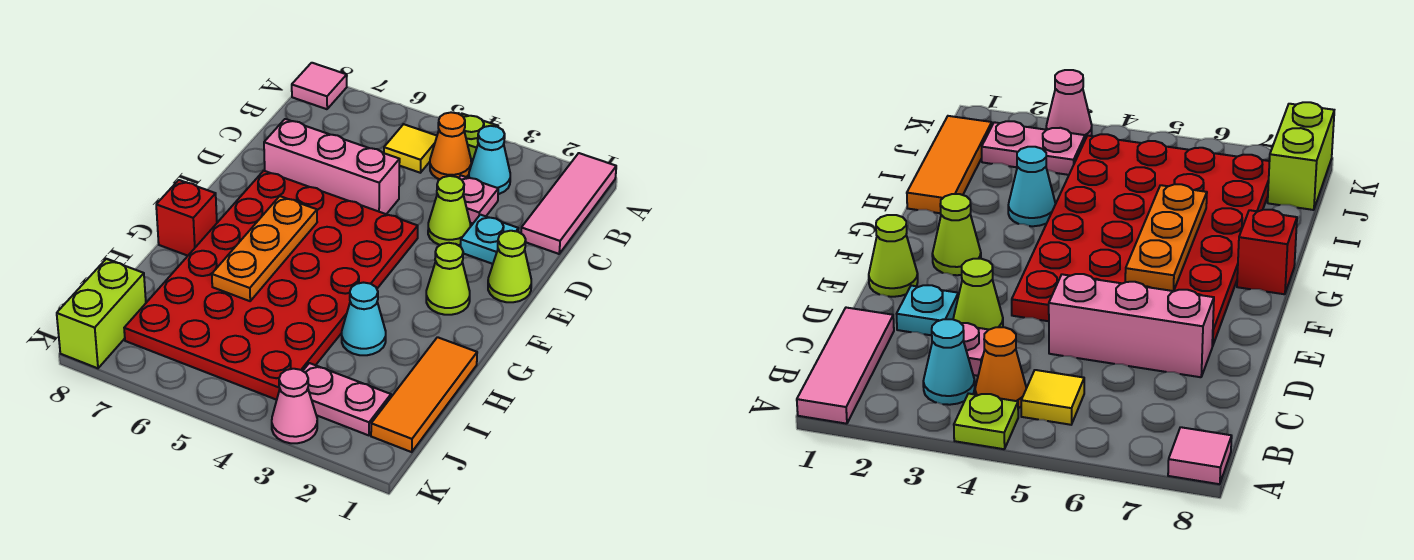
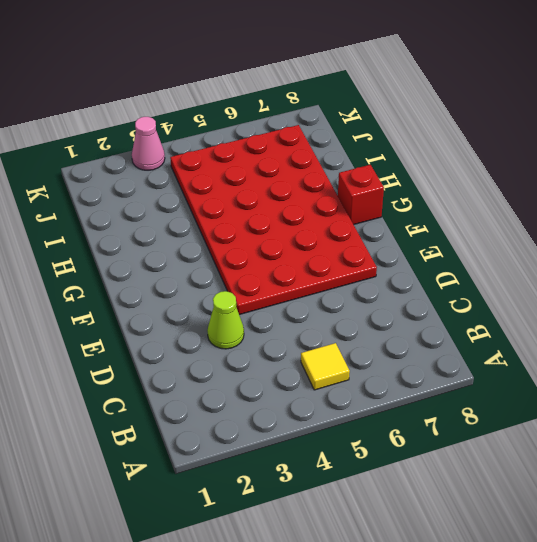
none -> pink tile A1:C1 level 1
none -> lime plate A4 level 1
none -> pink tile A8 level 1

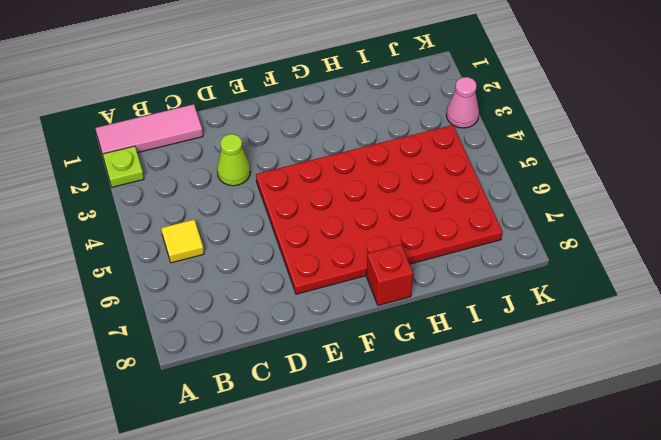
lime plate A2 level 1 -> lime plate A4 level 1
none -> pink tile A8 level 1
none -> cyan cone B3 level 1
none -> orange cone B4 level 1

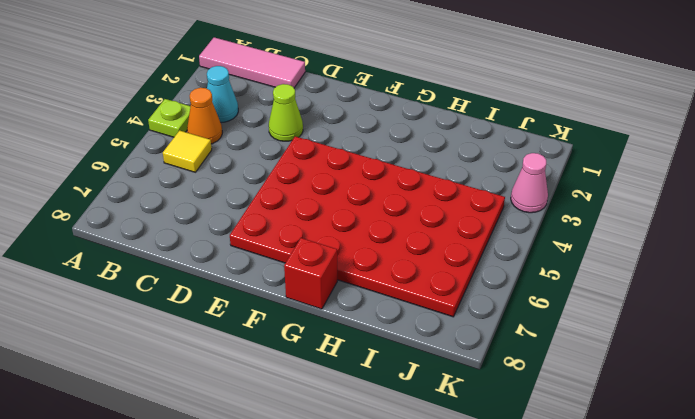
none -> pink tile A8 level 1
none -> pink plate C3 level 1
none -> cyan plate D2 level 1

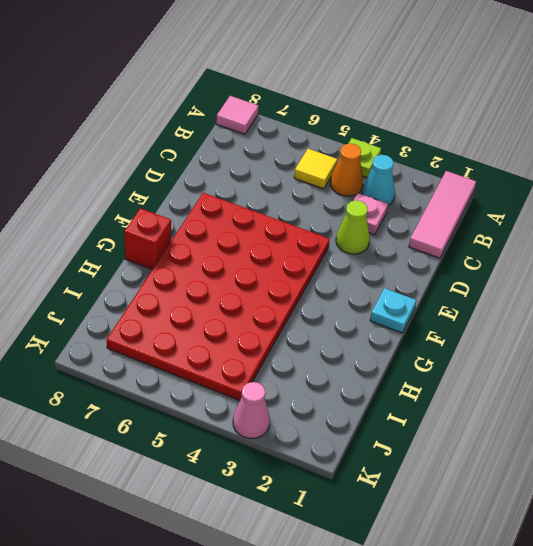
cyan plate F1 level 1 -> cyan plate D2 level 1
none -> pink brick D5:D7 level 1
none -> lime cone E1 level 1
none -> lime cone F2 level 1

